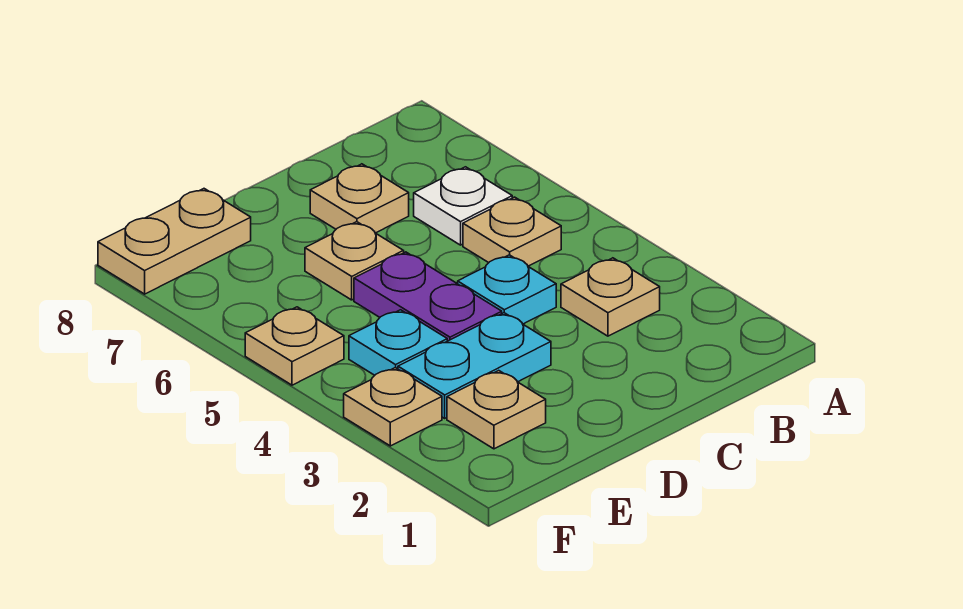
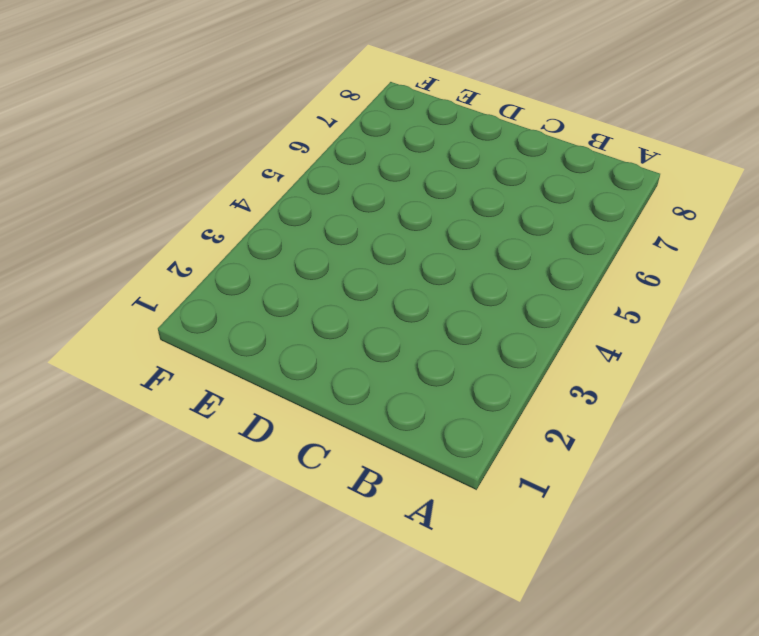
none -> tan plate B3 level 1
none -> tan plate B5 level 1
none -> white plate B6 level 1

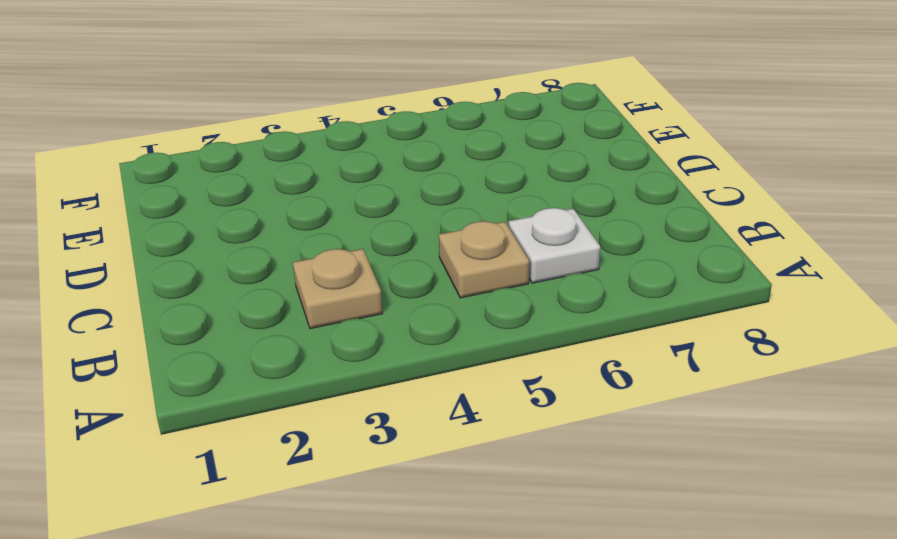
none -> cyan plate C4 level 1
none -> tan plate C7 level 1
none -> cyan plate D3:E3 level 1

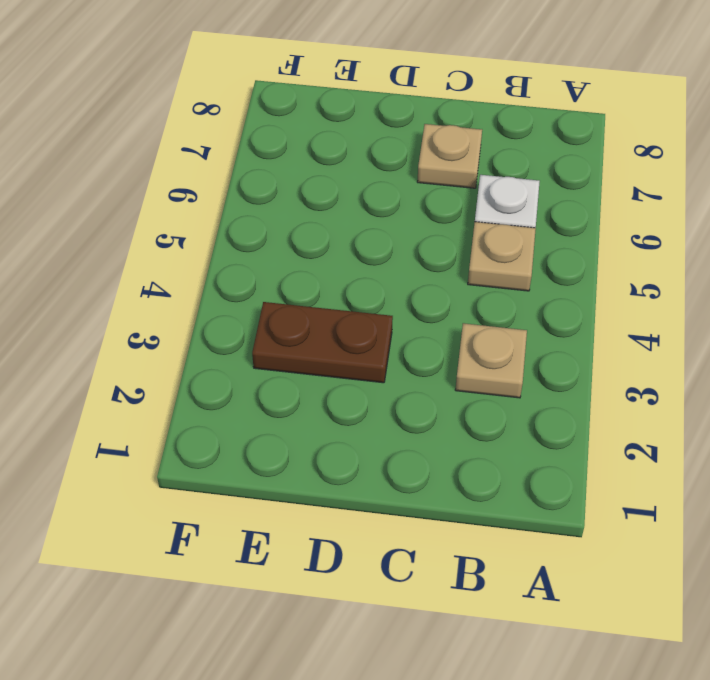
brown plate D3:E3 level 1 -> cyan plate D3:E3 level 1
none -> cyan plate C4 level 1
none -> purple plate D4:D5 level 1
none -> tan plate D6 level 1

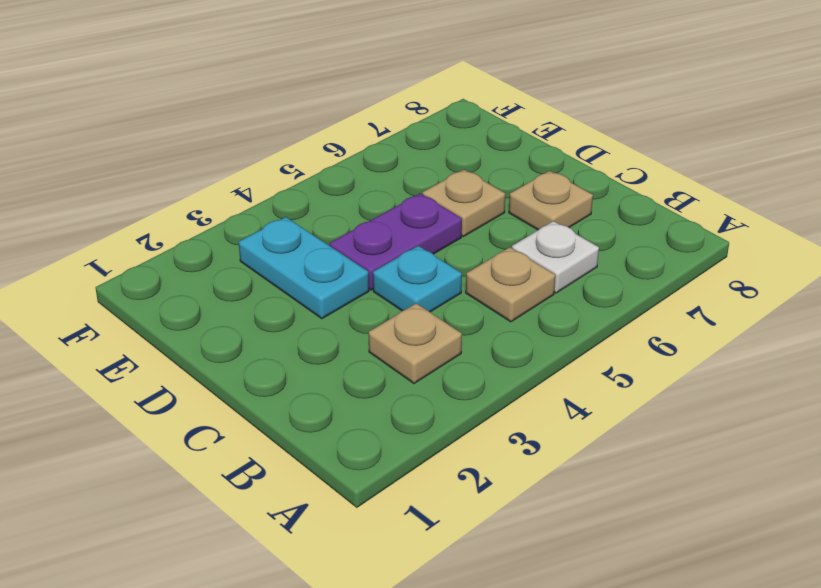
none -> tan plate E2 level 1
none -> cyan plate E4 level 1
none -> tan plate E8:F8 level 1

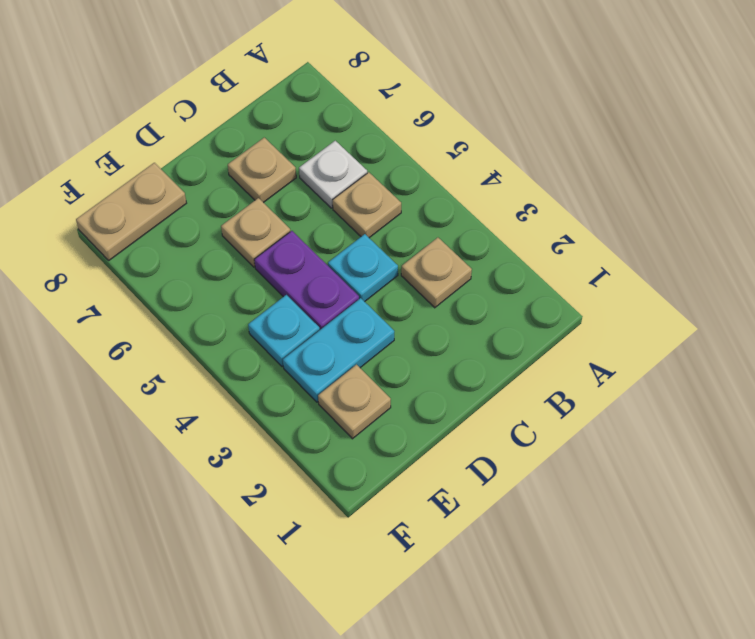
none -> tan plate F3 level 1
none -> tan plate F5 level 1

